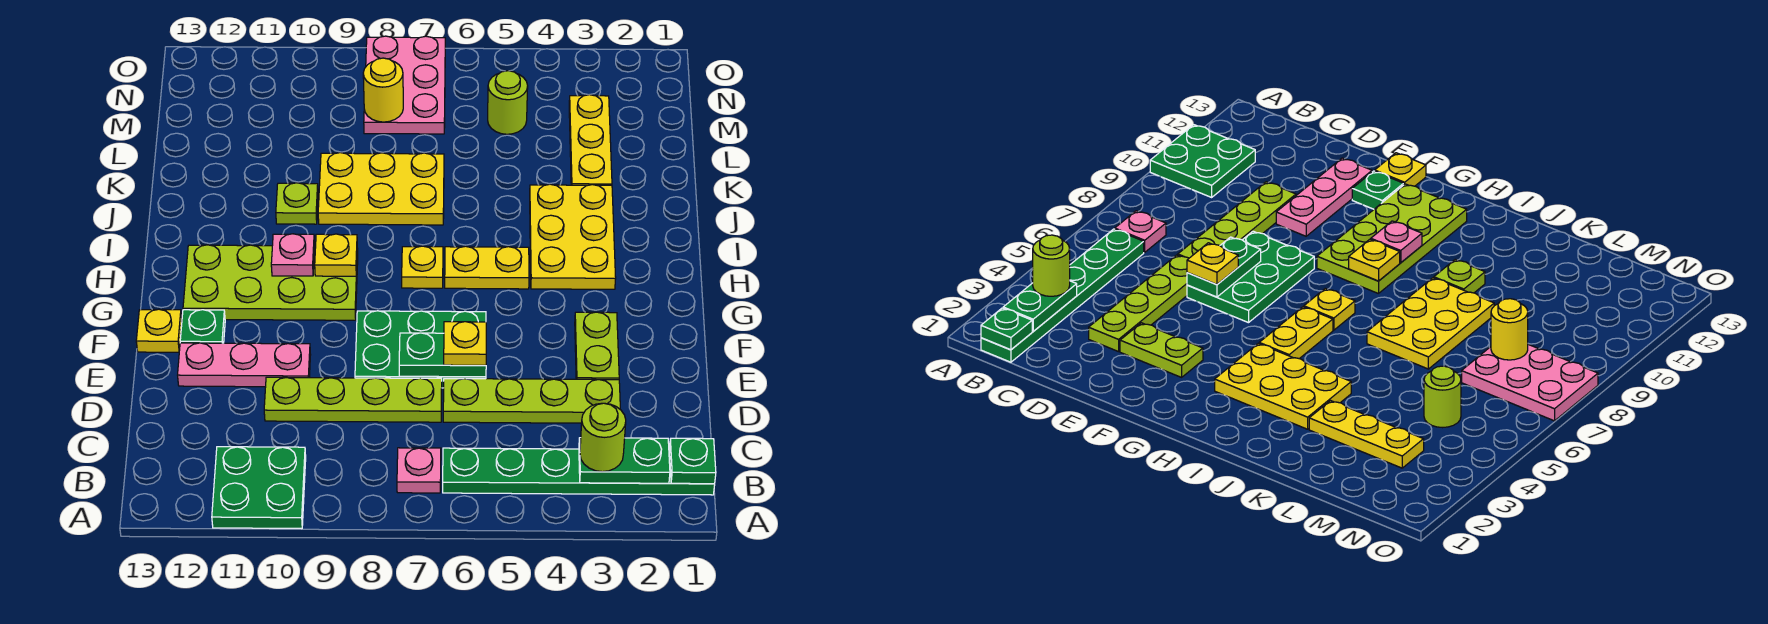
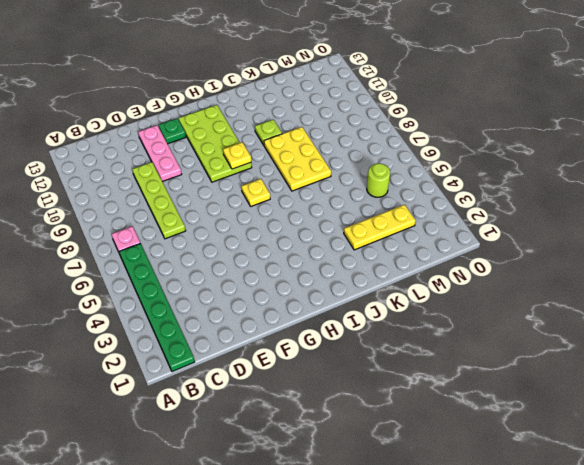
none -> green plate A10:B11 level 1
none -> lime plate D3:D6 level 1
none -> lime plate E3:F3 level 1

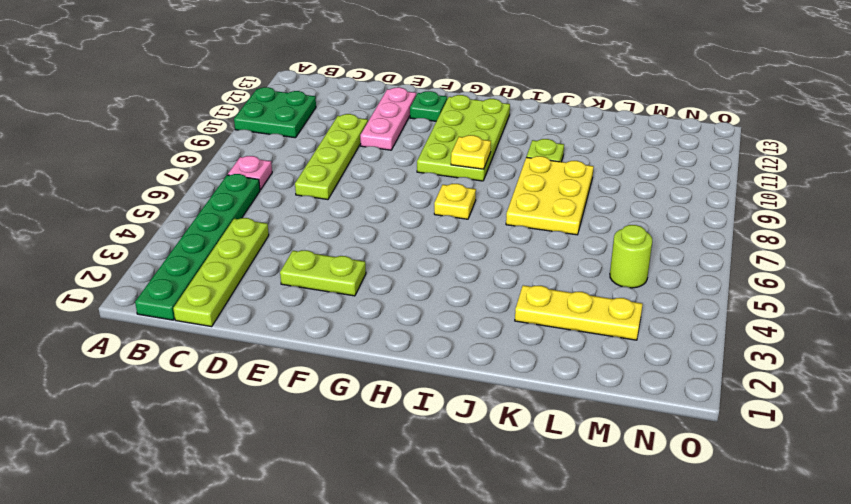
lime plate C1:C4 level 1 -> lime plate D3:D6 level 1
none -> green plate E6:F8 level 1
none -> yellow plate F13 level 1
none -> yellow plate H3:J4 level 1

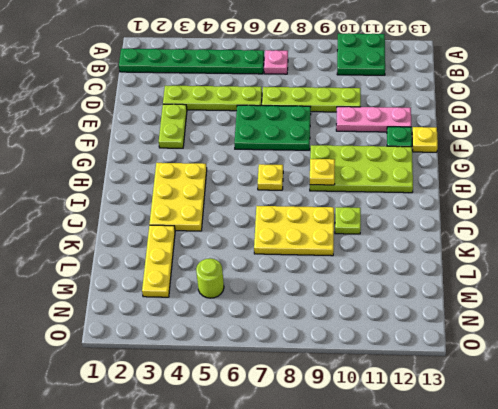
none -> yellow plate H5:H6 level 1
none -> pink plate M7:O8 level 1
none -> green plate B1 level 2

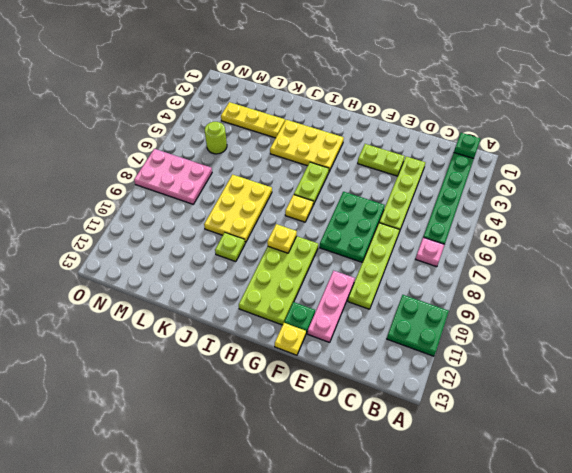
lime plate H5:H6 level 1 -> yellow plate H5:H6 level 1
none -> green plate B2:B3 level 2
none -> green plate E6:E7 level 2
none -> pink plate H10 level 2

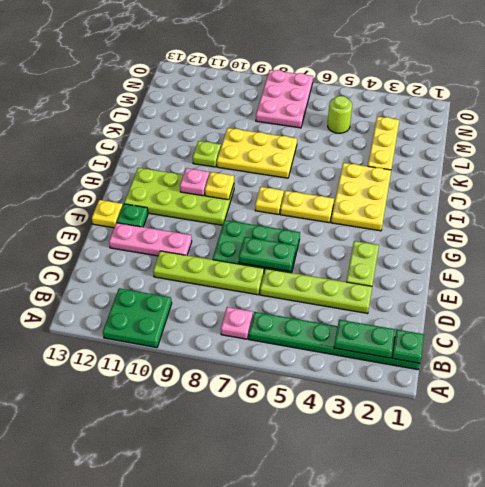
none -> yellow round brick M8 level 2
none -> lime round brick B3 level 3
none -> yellow plate E6 level 3

